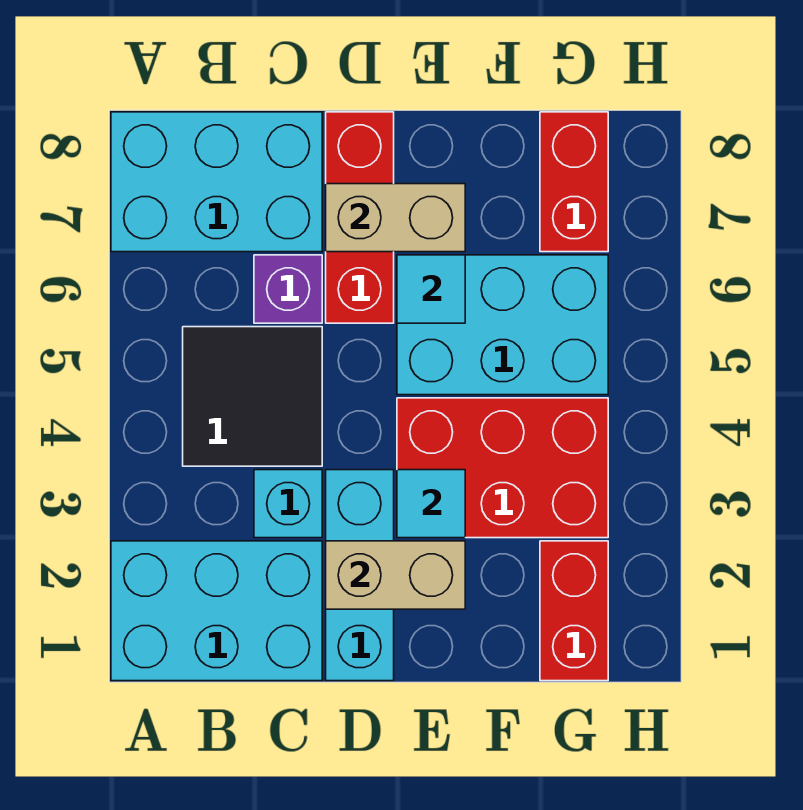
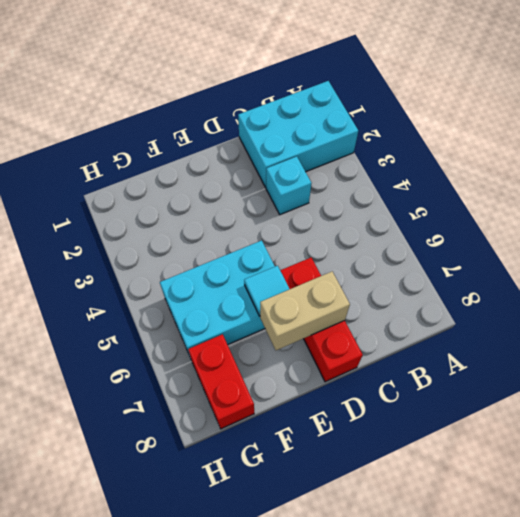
none -> cyan brick A7:C8 level 1
none -> black tile B4:C5 level 1
none -> purple brick C6 level 1

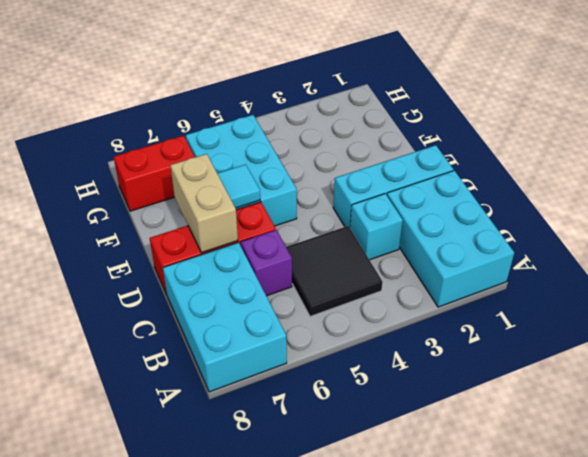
none -> red brick E3:G4 level 1
none -> red brick G1:G2 level 1
none -> tan brick D2:E2 level 2

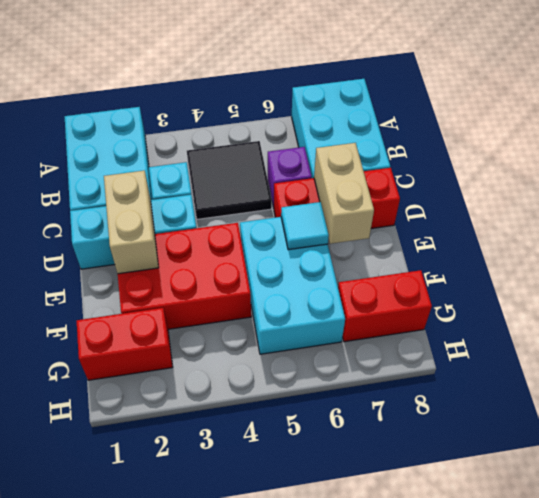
red brick E2:F4 level 1 -> red brick E3:G4 level 1
none -> cyan tile E3 level 2

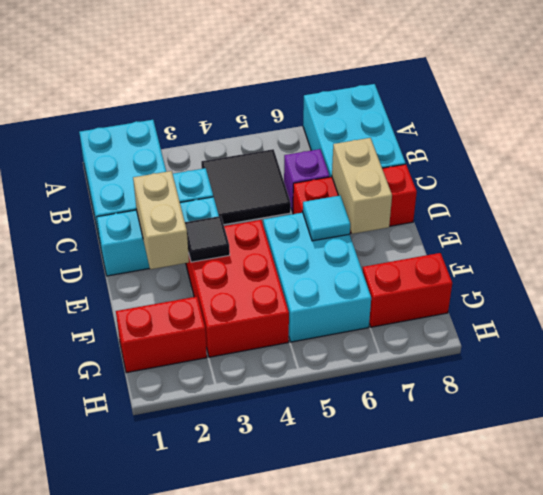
black tile E3 level 2 -> cyan tile E3 level 2

